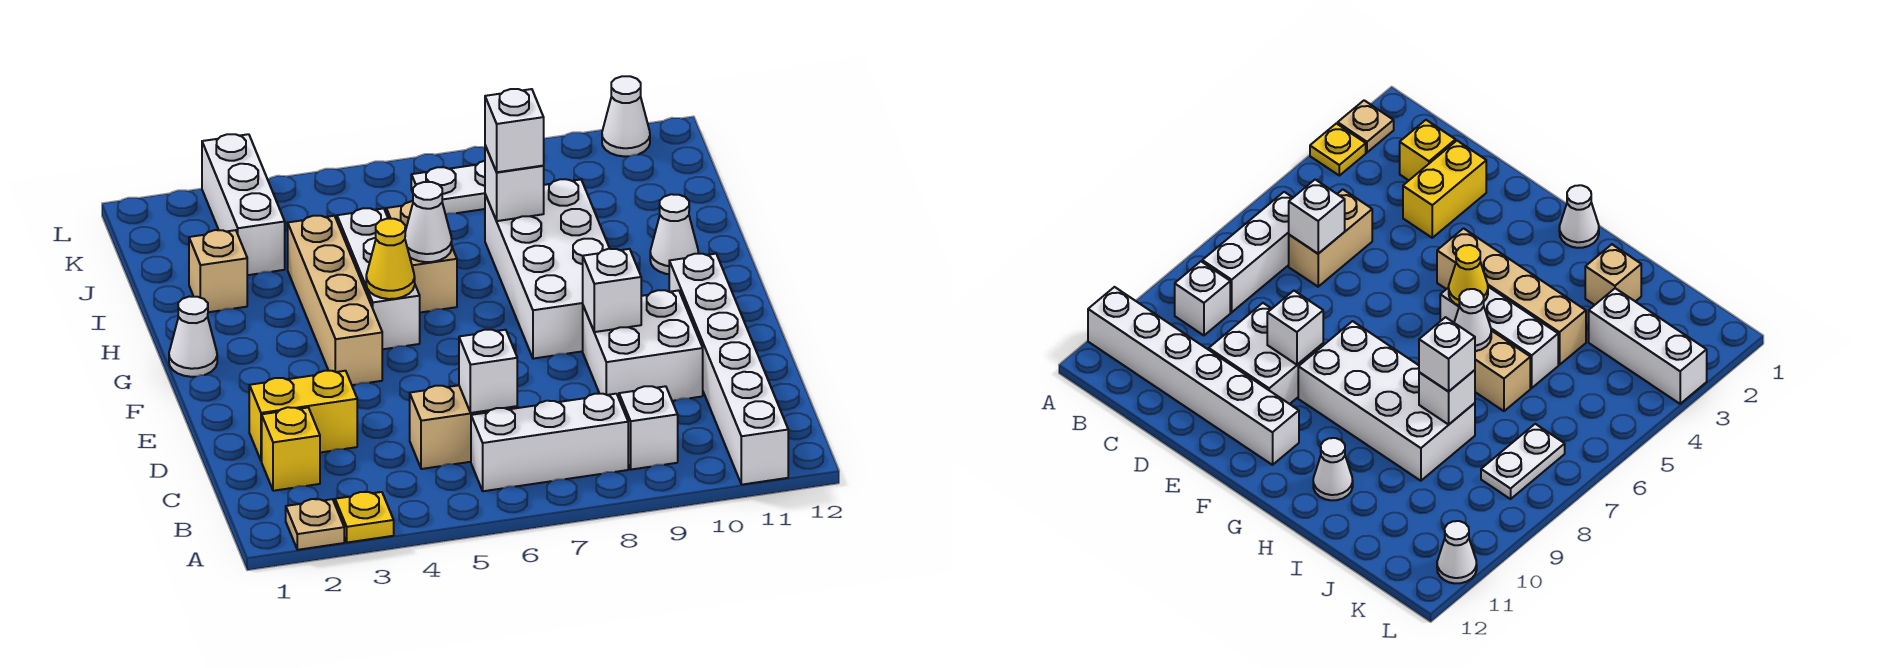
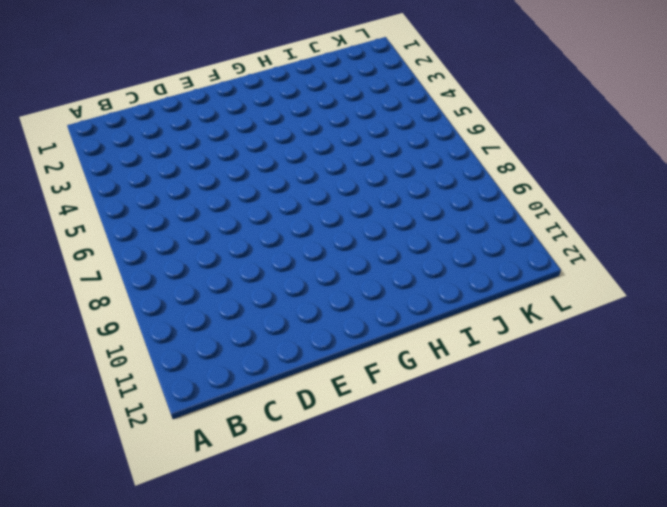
none -> tan plate A2 level 1
none -> yellow plate A3 level 1
none -> white brick A11:F11 level 1

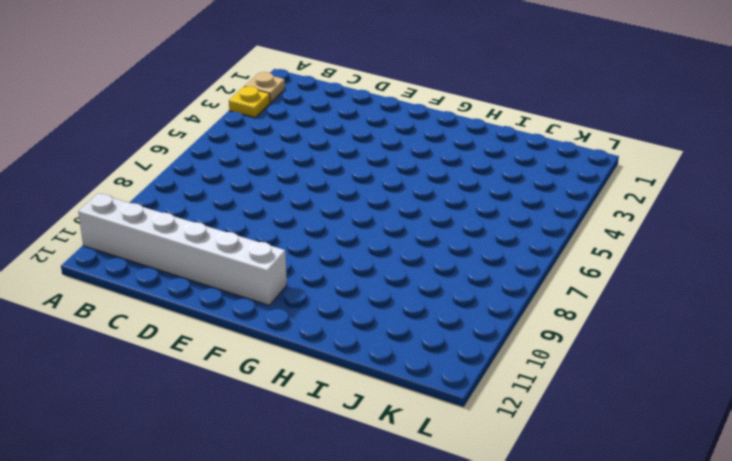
none -> white brick B6:B8 level 1
none -> white brick B9 level 1
none -> yellow brick C2 level 1

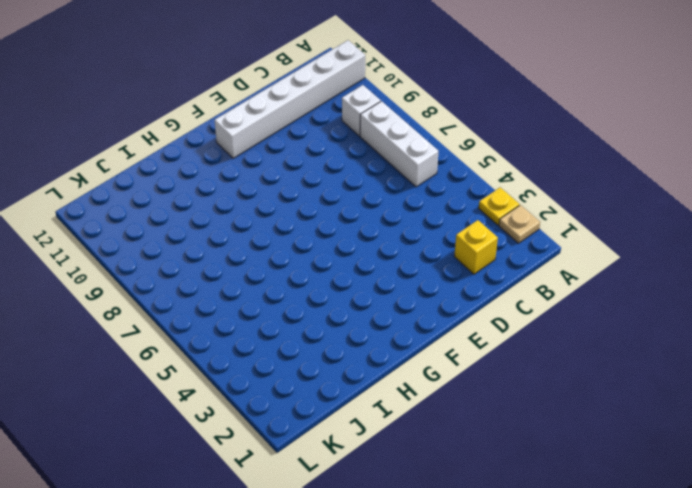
none -> tan brick C5:C6 level 1
none -> yellow brick D2:D3 level 1
none -> white brick D9:E10 level 1

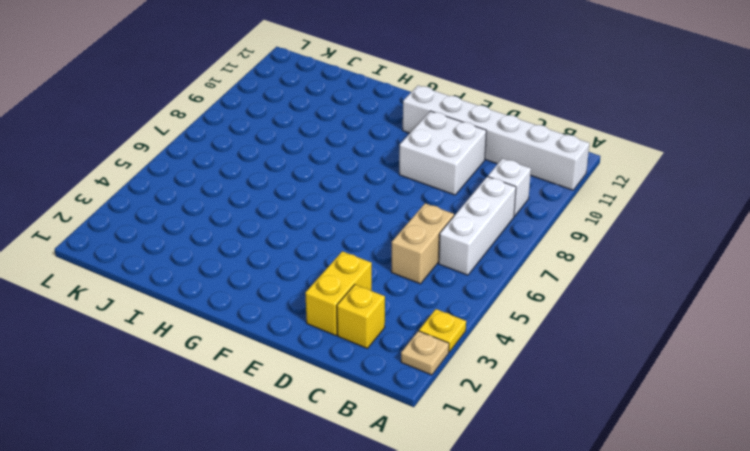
none -> tan brick F4:I4 level 1
none -> white brick F8:I9 level 1
none -> white cone G1 level 1

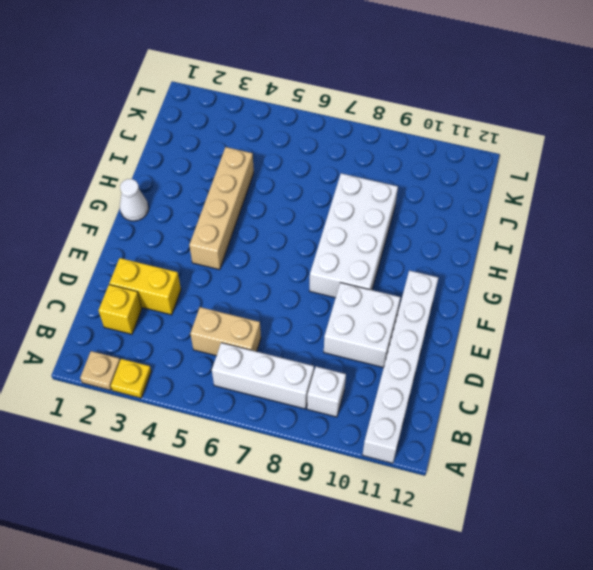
none -> white brick G5:I5 level 1
none -> tan brick H6:I6 level 1
none -> white cone H11 level 1

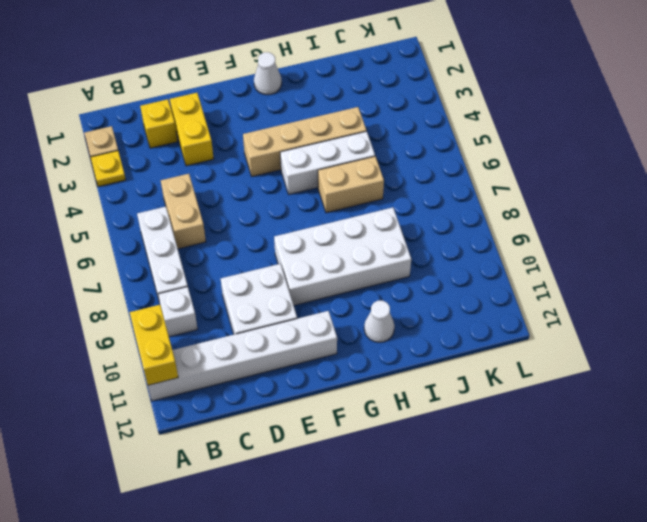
yellow brick A10:A11 level 2 -> none
none -> tan brick I2 level 1
none -> white brick J3:L3 level 1
none -> white plate K7:K8 level 1

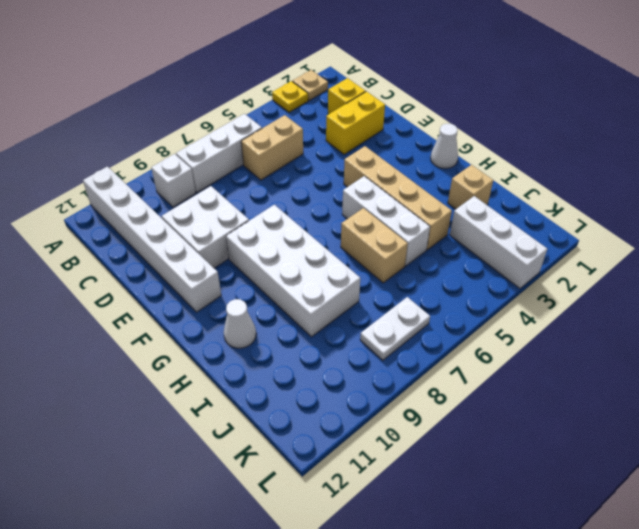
none -> white cone L11 level 1
none -> white brick C6 level 2
none -> white brick E9 level 2

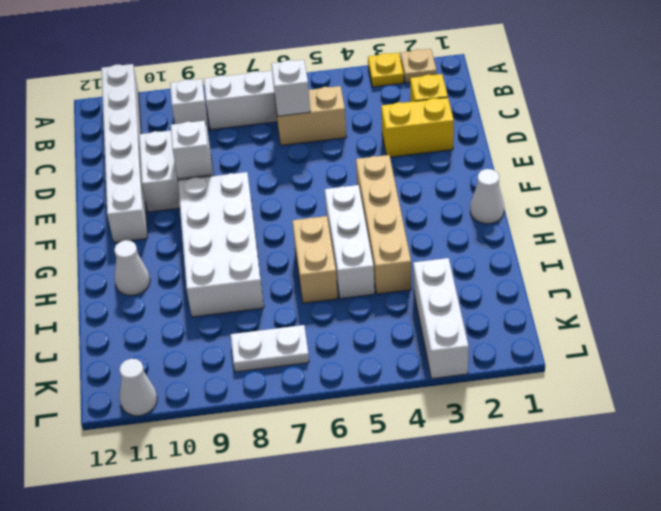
none -> tan brick I2 level 1
none -> yellow cone G5 level 2
none -> white cone H6 level 2

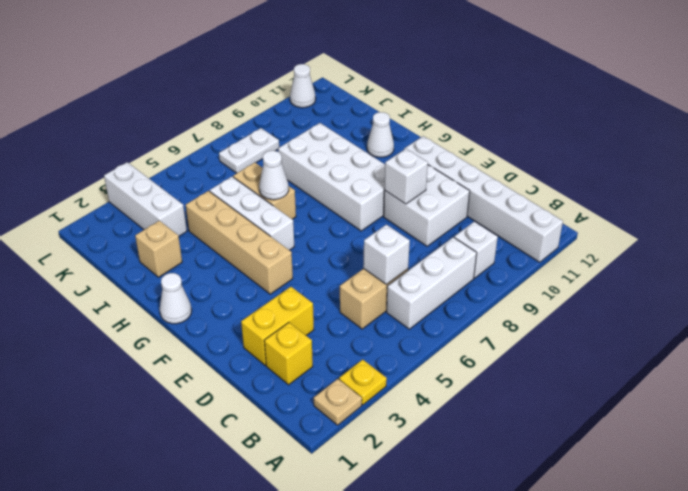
none -> yellow cone G5 level 2
none -> white brick I8 level 2
none -> white brick I8 level 3

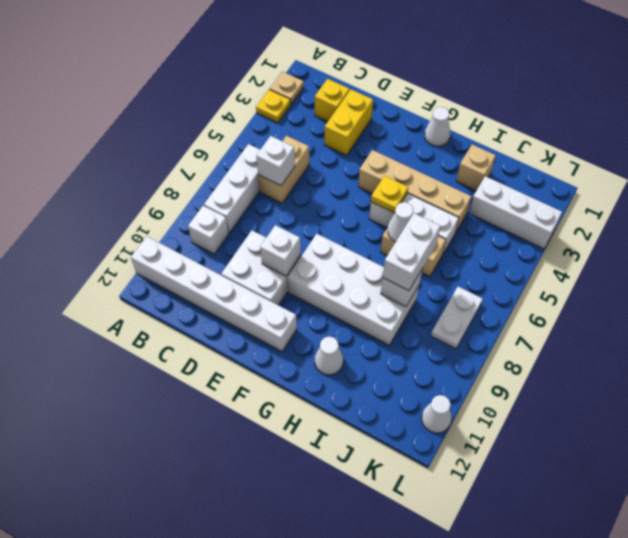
yellow plate G5 level 2 -> yellow cone G5 level 2
white brick I7:I8 level 3 -> white brick I8 level 3

